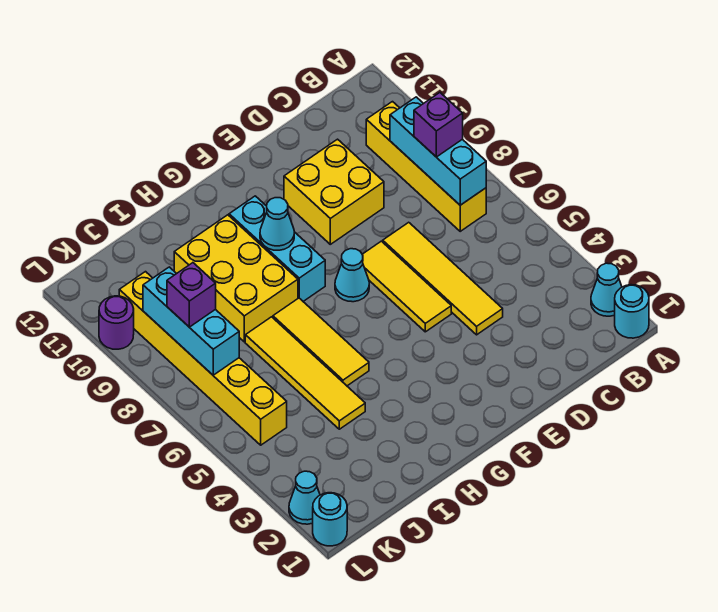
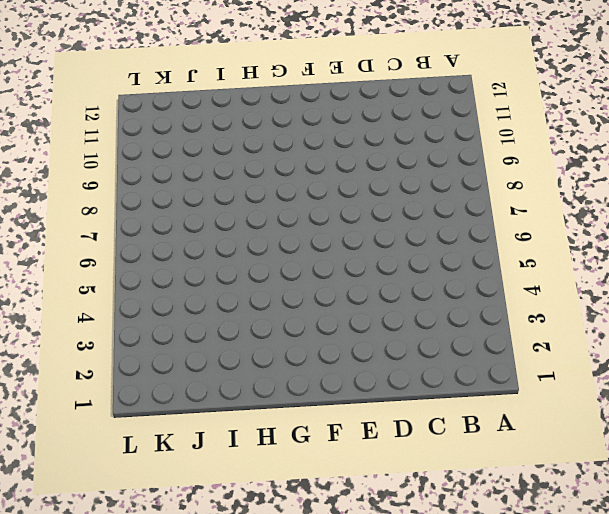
none -> cyan round brick A1 level 1
none -> cyan cone A2 level 1
none -> yellow brick B7:B10 level 1

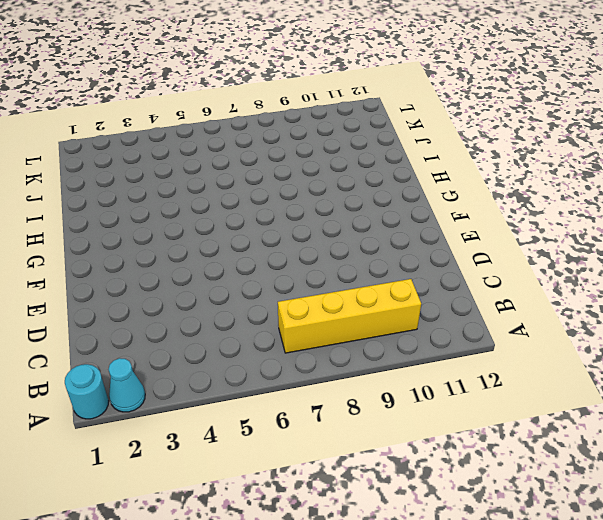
none -> yellow tile D4:D7 level 1
none -> yellow brick D9:E10 level 1
none -> yellow tile E5:E7 level 1

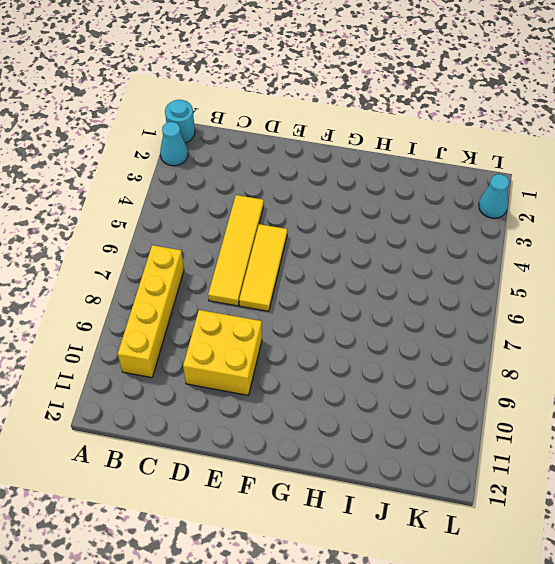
none -> cyan cone F7 level 1
none -> cyan brick G8:G10 level 1
none -> yellow tile H5:H7 level 1

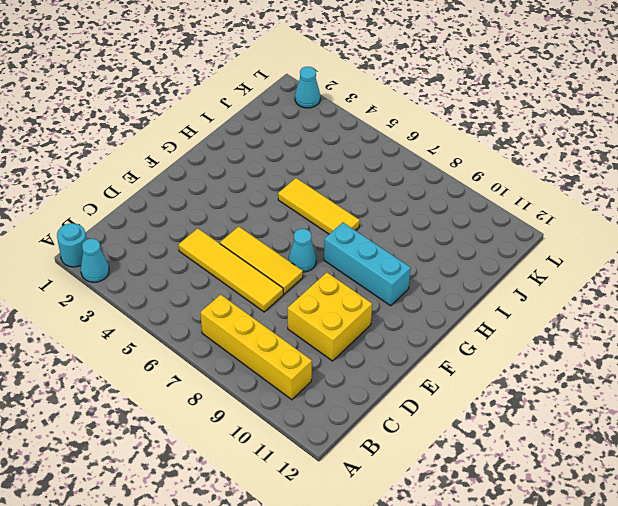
none -> yellow brick H8:I10 level 1
none -> yellow tile I4:I7 level 1
none -> yellow brick K5:K10 level 1

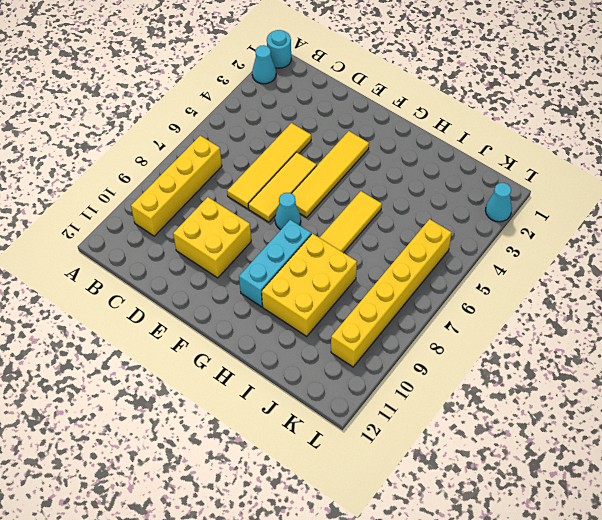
yellow tile F3:F6 level 1 -> yellow tile I4:I7 level 1
none -> cyan round brick L1 level 1
none -> purple round brick L10 level 1
none -> cyan brick B7:B9 level 2

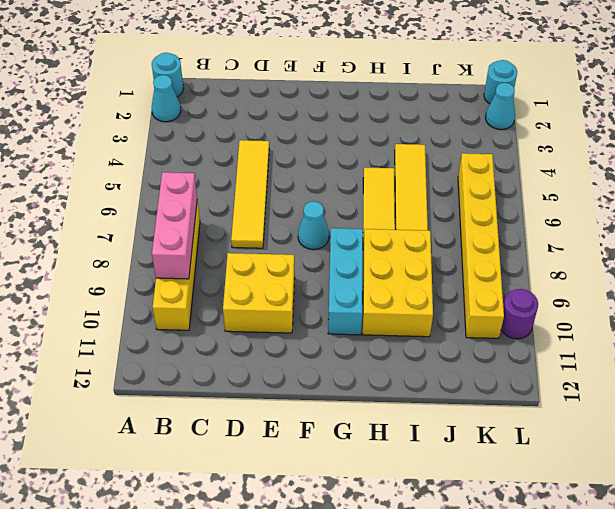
pink brick B7:B9 level 2 -> cyan brick B7:B9 level 2
none -> yellow tile E5:E7 level 1
none -> cyan cone G9 level 2
none -> cyan brick K7:K9 level 2

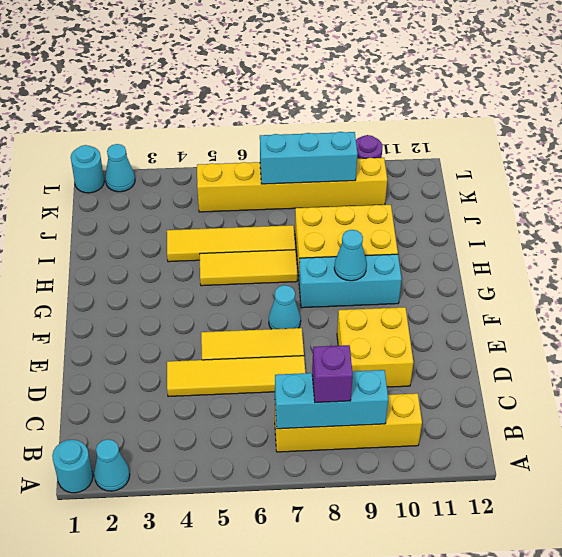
none -> purple brick K8 level 3

